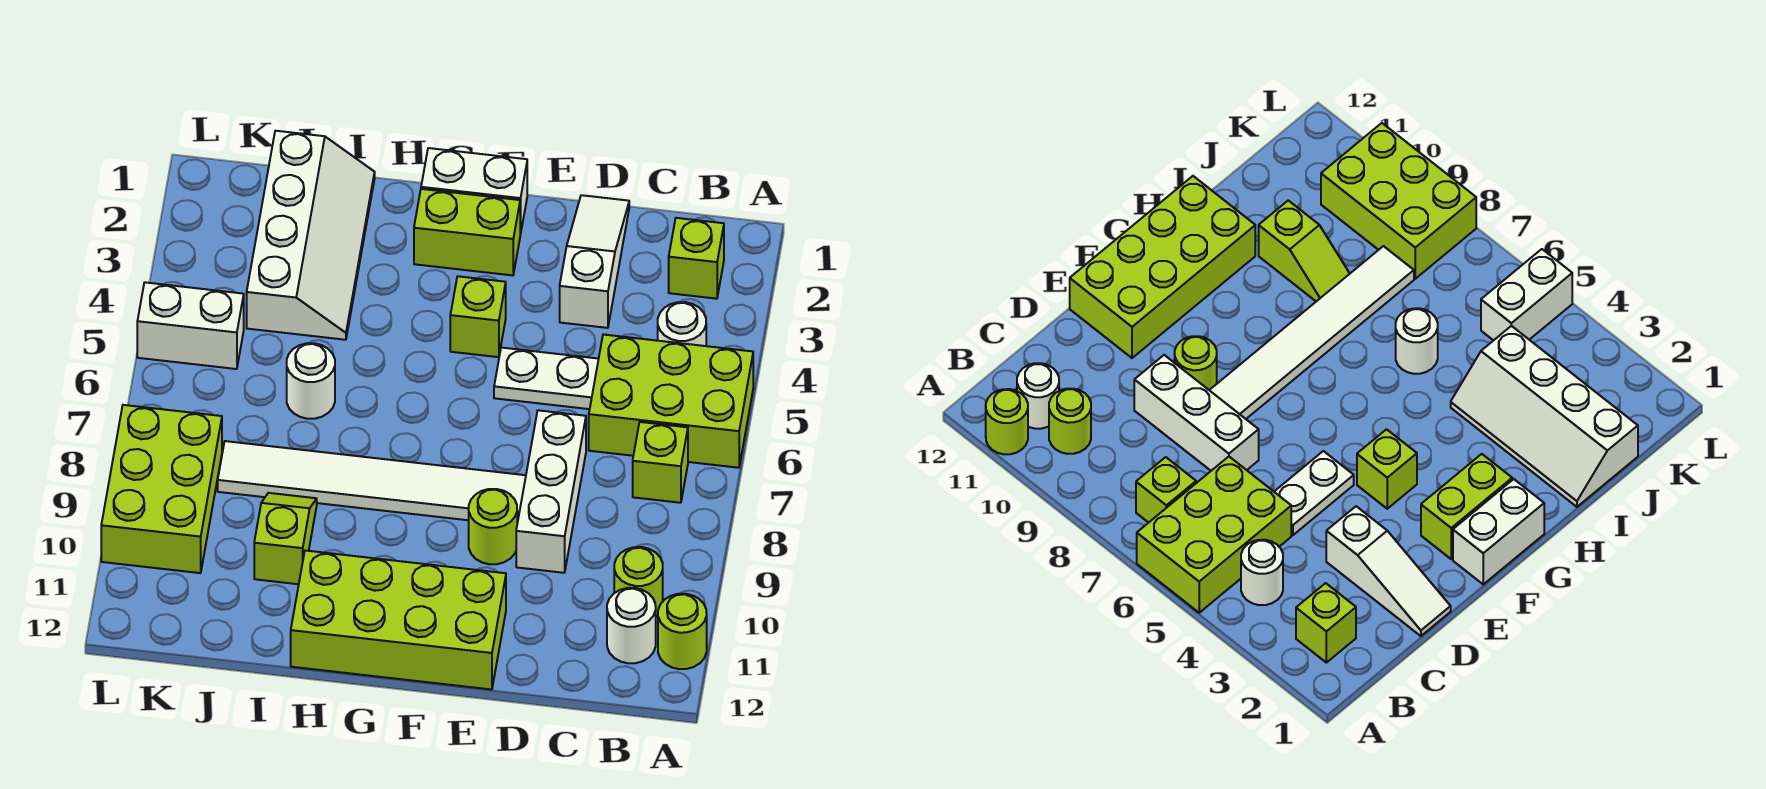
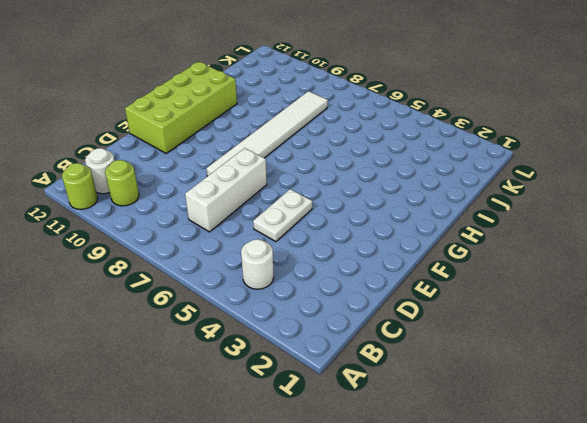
white brick C7:E7 level 1 -> white brick D7:D9 level 1
none -> lime brick A5:C6 level 1
none -> lime brick B2 level 1
none -> lime brick B7 level 1

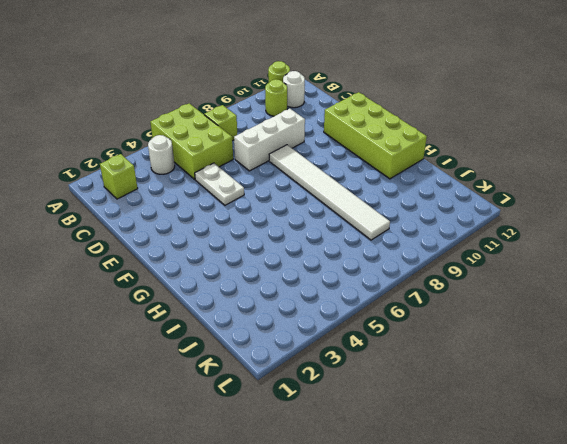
none -> white slope D1:D3 level 1 top 3
none -> lime round brick E9 level 1
none -> white brick F1:G1 level 1

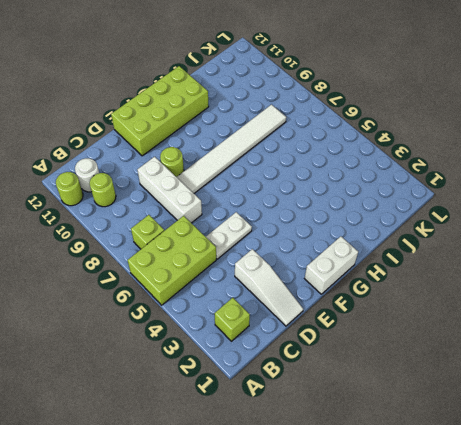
none -> white round brick B4 level 1
none -> lime brick F2:G2 level 1
none -> lime brick F4 level 1

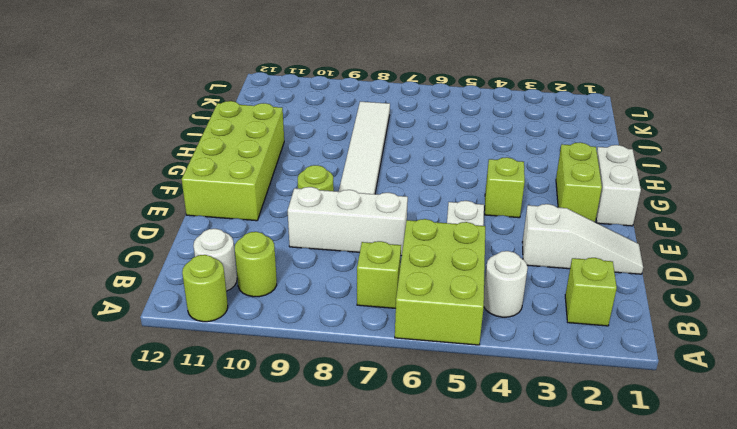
none -> white slope I1:J4 level 1 top J
none -> white round brick I6 level 1
none -> lime slope I9:I10 level 1 top 10

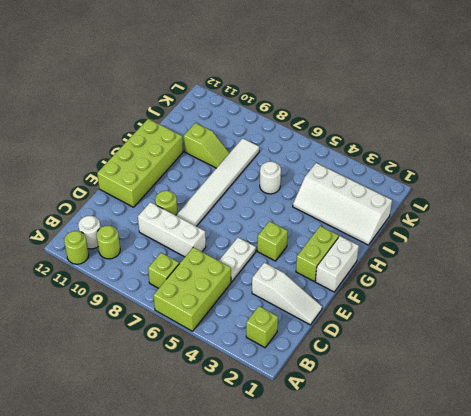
none -> white round brick B4 level 1
none -> white brick K5:L5 level 1
none -> lime brick K8:L10 level 1

